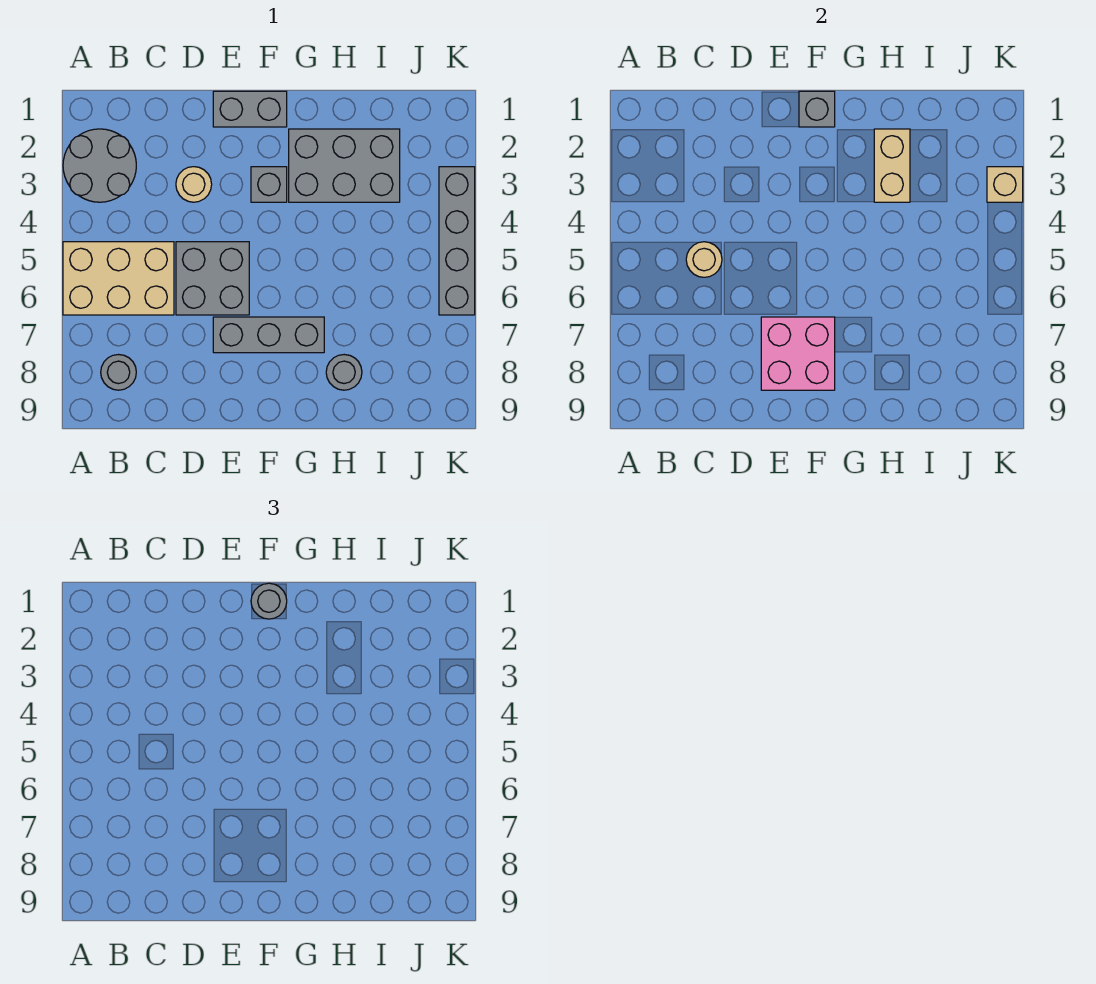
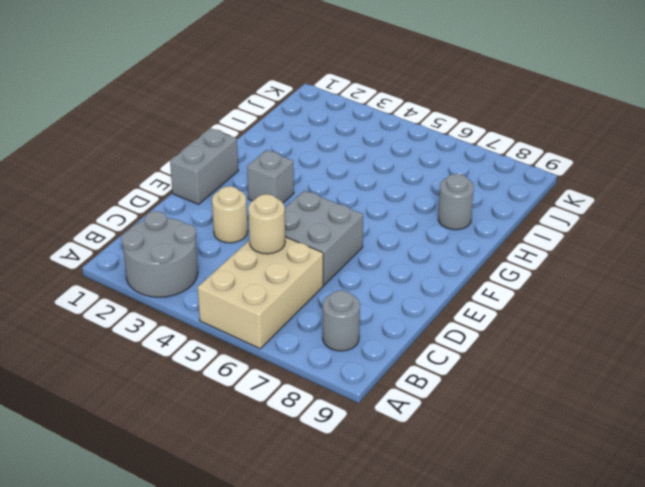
none -> grey brick E7:G7 level 1
none -> grey brick G2:I3 level 1
none -> grey brick K3:K6 level 1

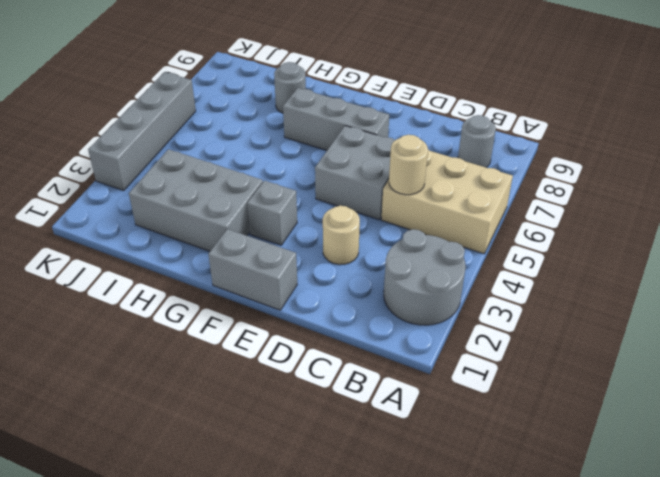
none -> pink brick E7:F8 level 2
none -> grey brick F1 level 2
none -> tan brick H2:H3 level 2

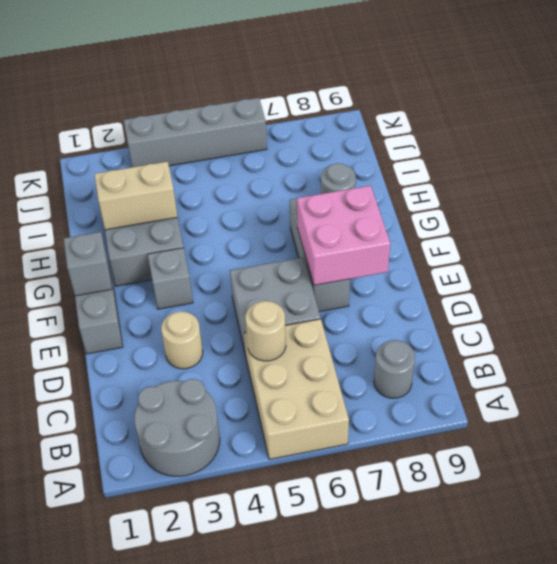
none -> tan brick K3 level 2
none -> grey round brick F1 level 3

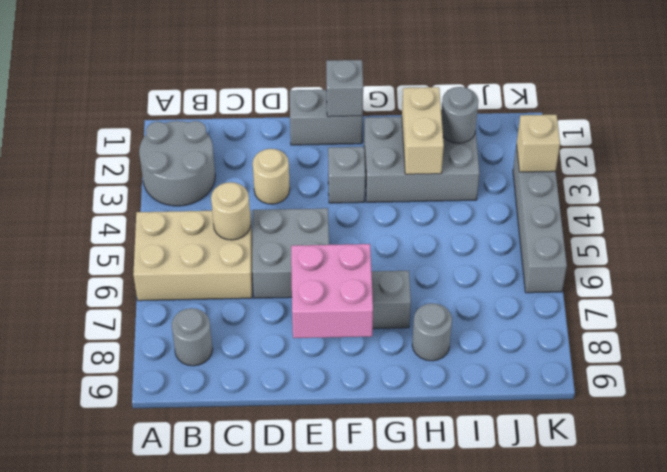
grey round brick I2 level 2 -> grey round brick F1 level 3

